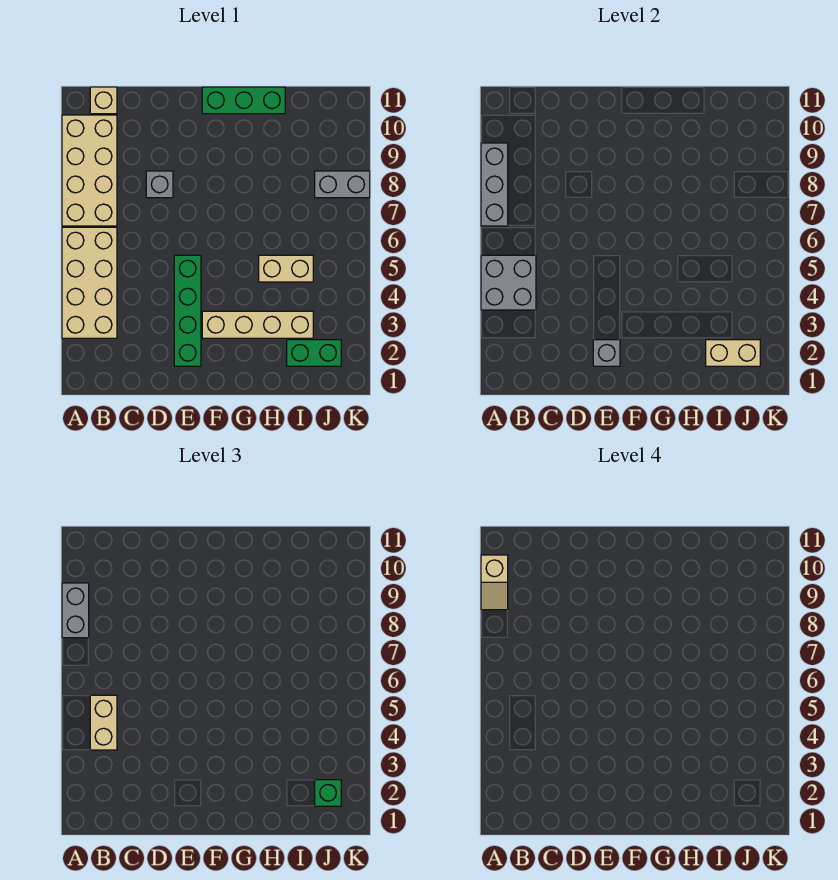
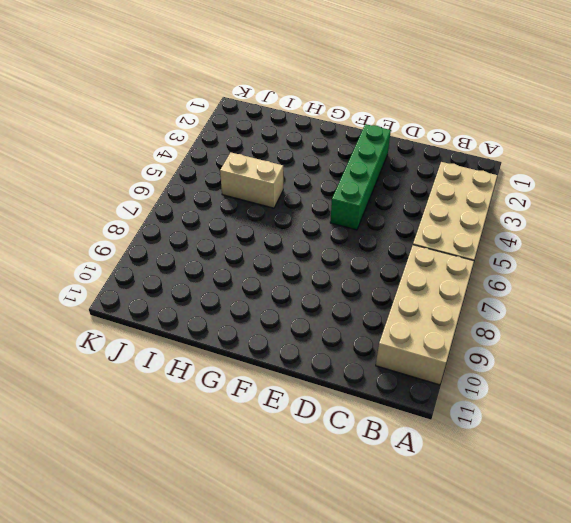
none -> tan brick B11 level 1
none -> grey brick D8 level 1
none -> tan brick F3:I3 level 1

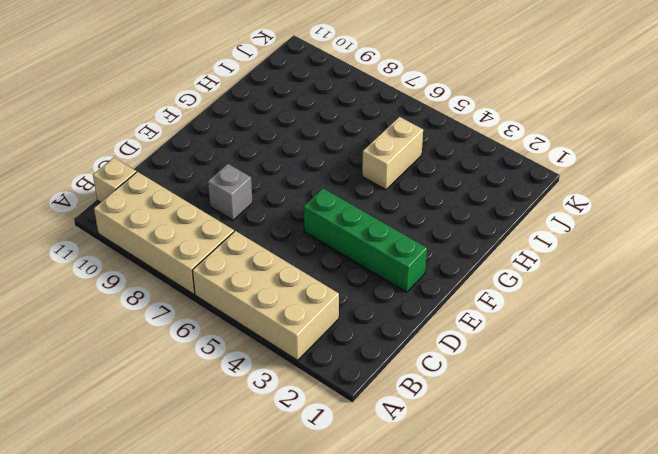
none -> tan brick F3:I3 level 1
none -> green brick F11:H11 level 1
none -> green brick I2:J2 level 1

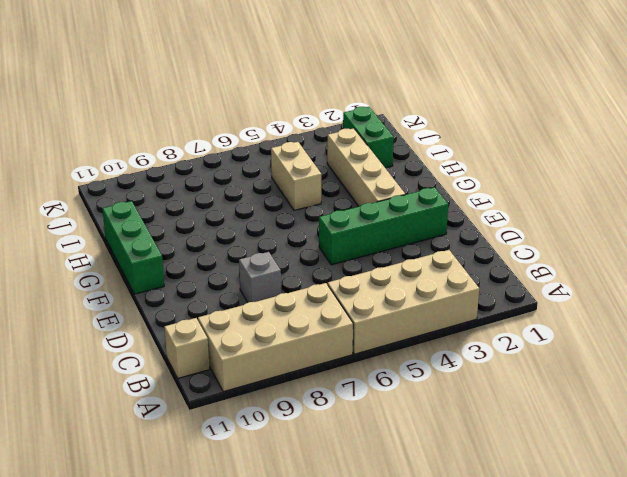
none -> grey brick J8:K8 level 1
none -> grey brick A4:B5 level 2
none -> grey brick A7:A9 level 2

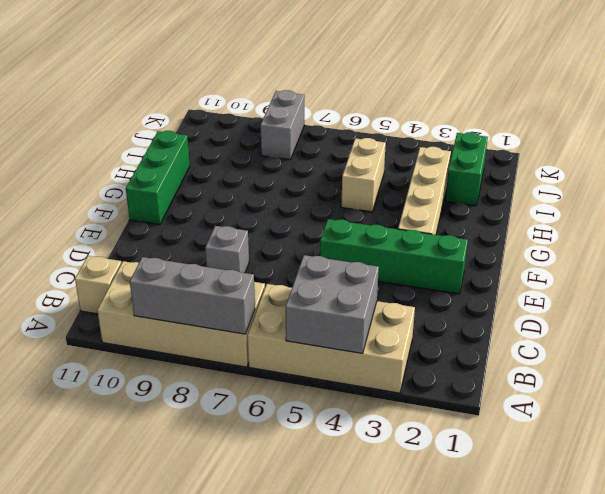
none -> grey brick E2 level 2
none -> tan brick I2:J2 level 2
none -> grey brick A8:A9 level 3

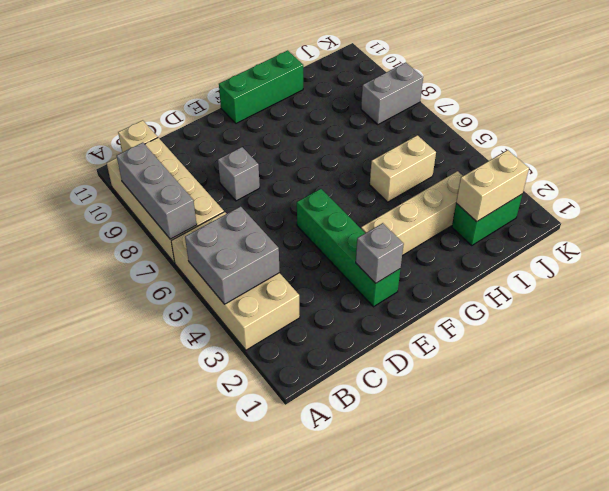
none -> grey brick A8:A9 level 3
none -> tan brick B4:B5 level 3
none -> green brick J2 level 3

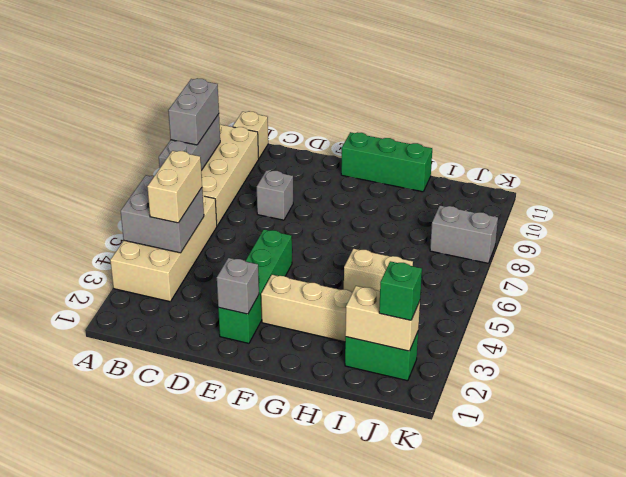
none -> tan slope A9:A10 level 4 top 10

